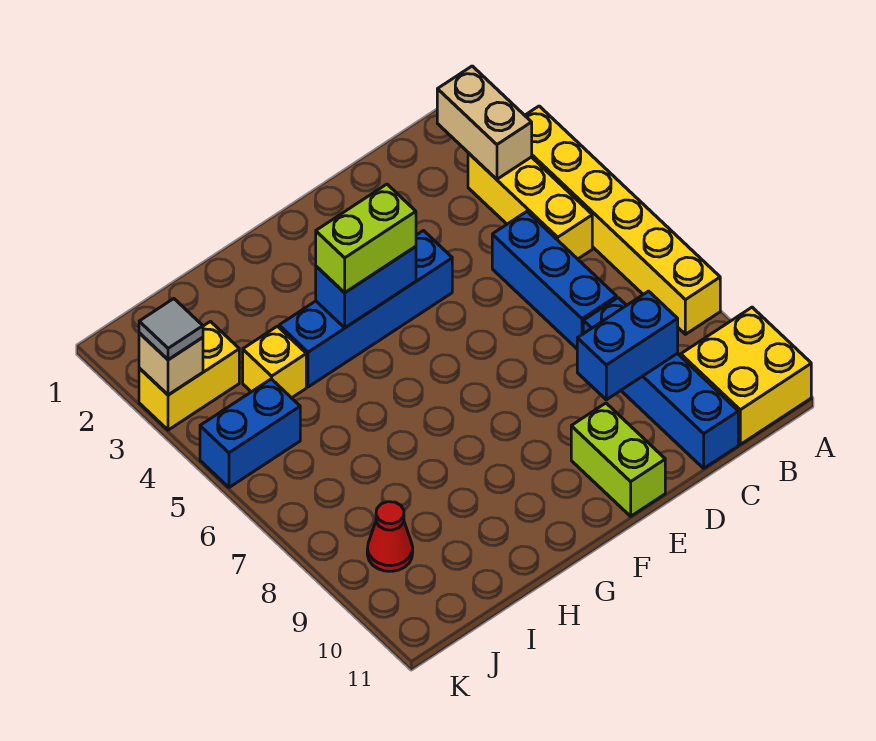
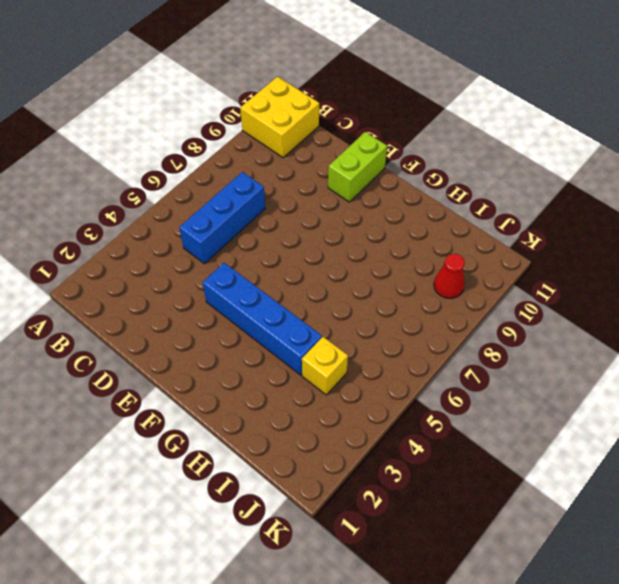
none -> yellow brick A3:A8 level 1
none -> yellow brick B3:B5 level 1
none -> blue brick C8:C11 level 1

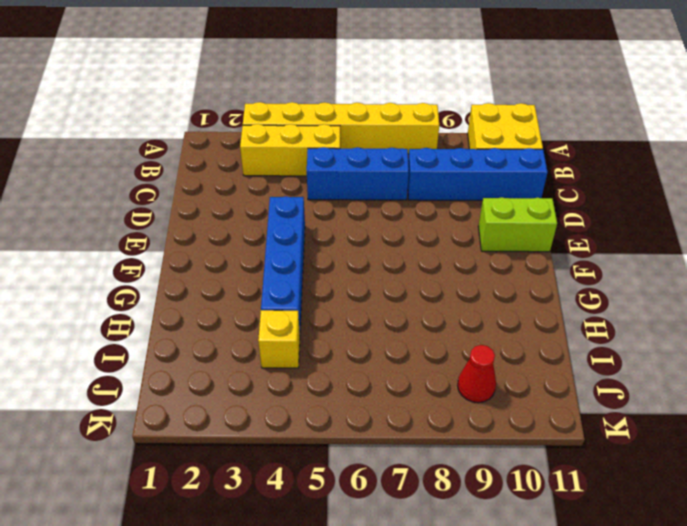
none -> yellow brick J3:K3 level 1
none -> blue brick J5:K5 level 1
none -> tan brick B2:B3 level 2

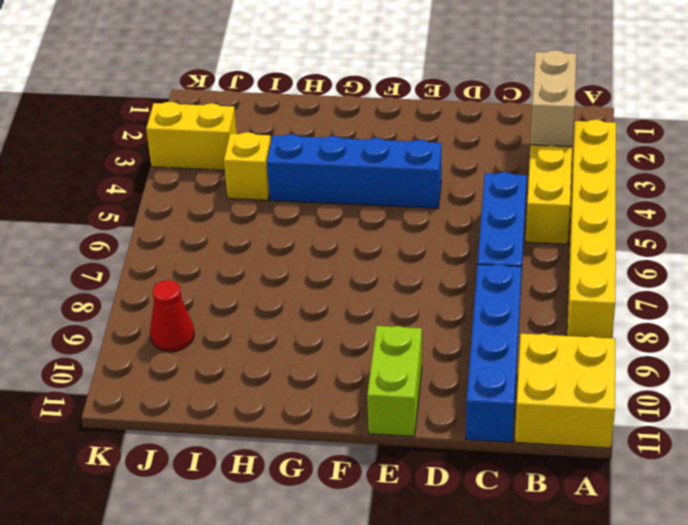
none -> blue brick J5:K5 level 1
none -> blue brick C9:D9 level 2
none -> blue brick F4:G4 level 2

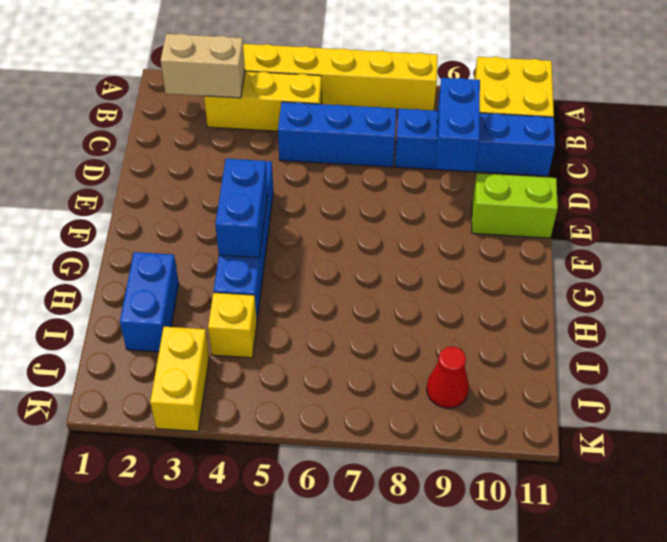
blue brick H2:I2 level 1 -> blue brick J5:K5 level 1
none -> tan brick K3 level 2
none -> lime brick F4:G4 level 3
none -> grey tile K3 level 3

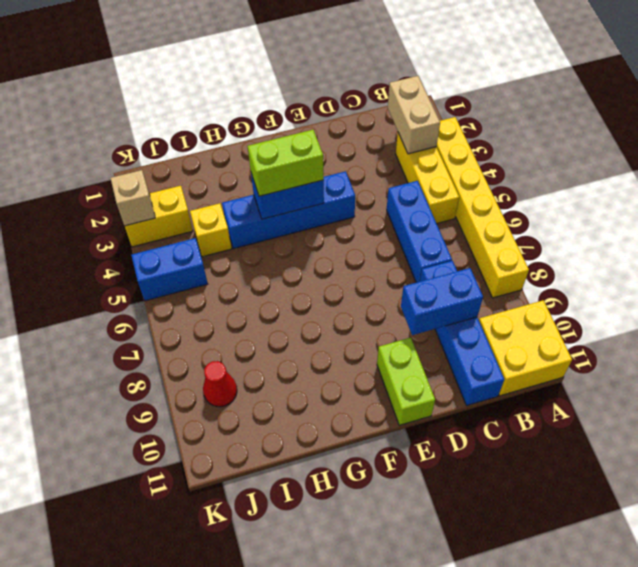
none -> grey tile K3 level 3

